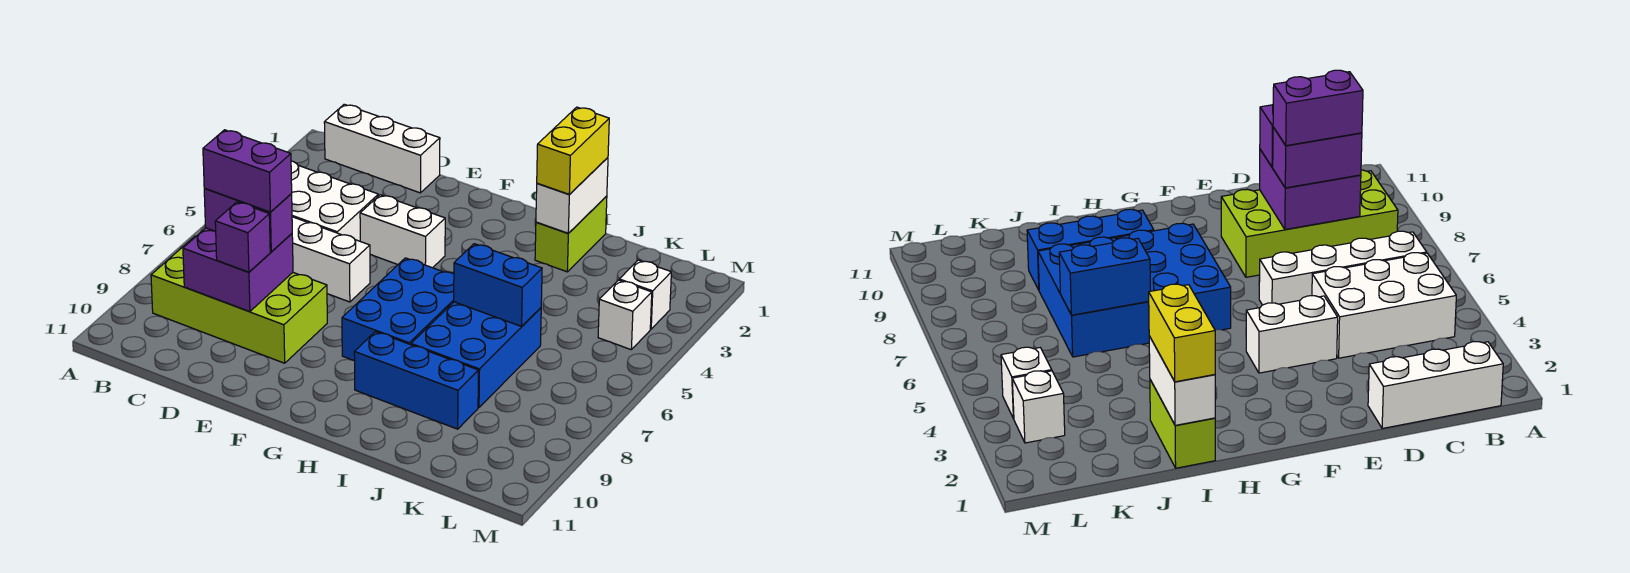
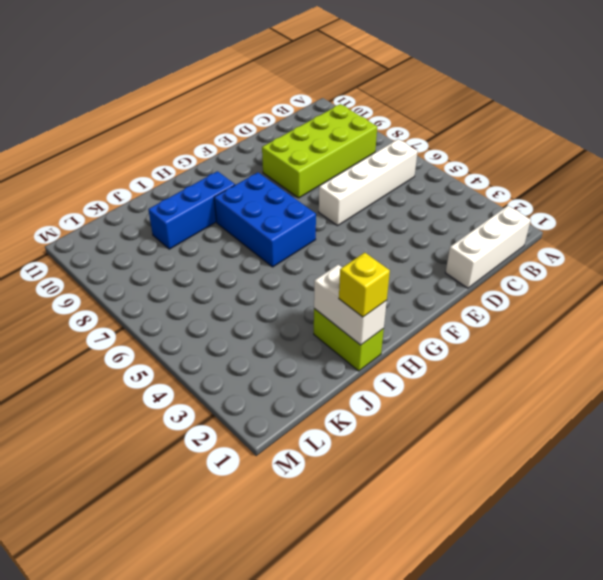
yellow brick I1 level 3 -> yellow brick I1:I2 level 3
none -> white brick B4:D5 level 1
none -> white brick E4:F4 level 1
none -> blue brick I6:J8 level 1

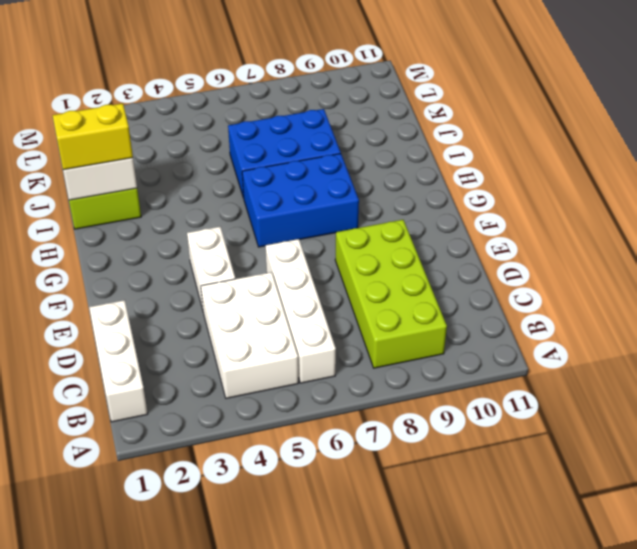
none -> blue brick H9:J9 level 1
none -> white brick L3 level 1
none -> white brick L4 level 1

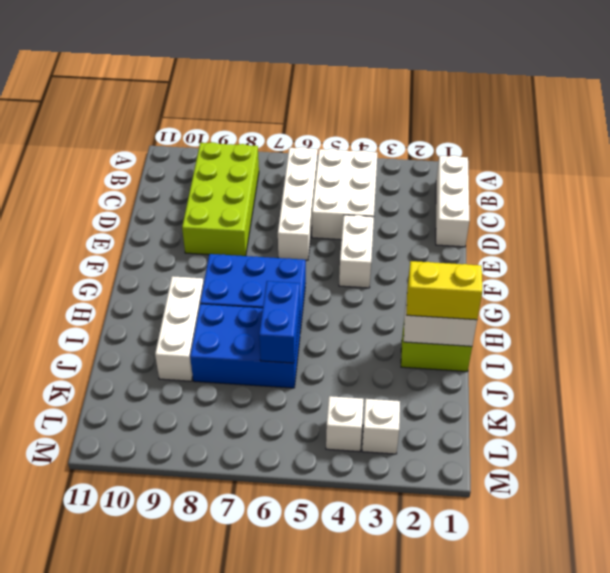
white brick H9:J9 level 1 -> blue brick H9:J9 level 1
none -> purple brick C8:D9 level 2
none -> purple brick C8:D8 level 3
none -> purple brick D9 level 3

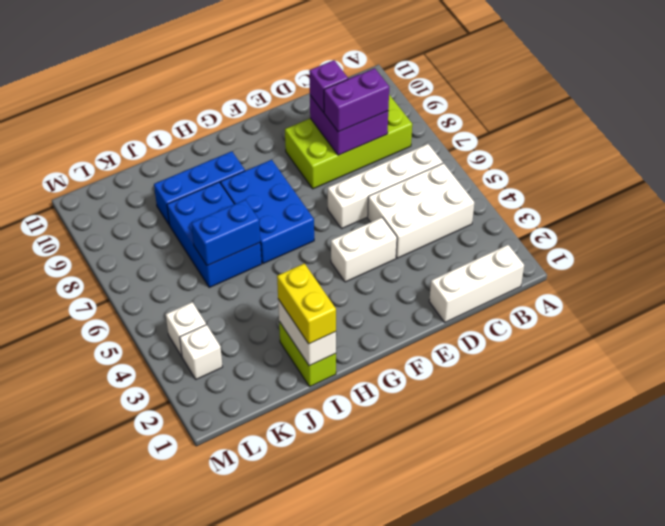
none -> purple brick C8:D8 level 4

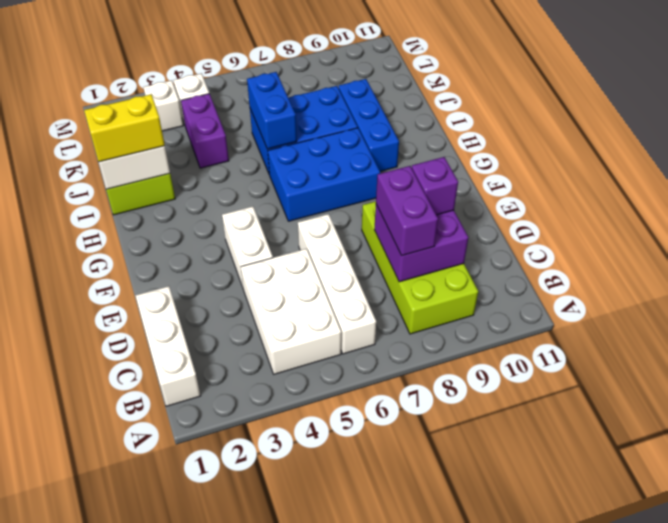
purple brick J4:K4 level 1 -> purple brick C8:D8 level 4

